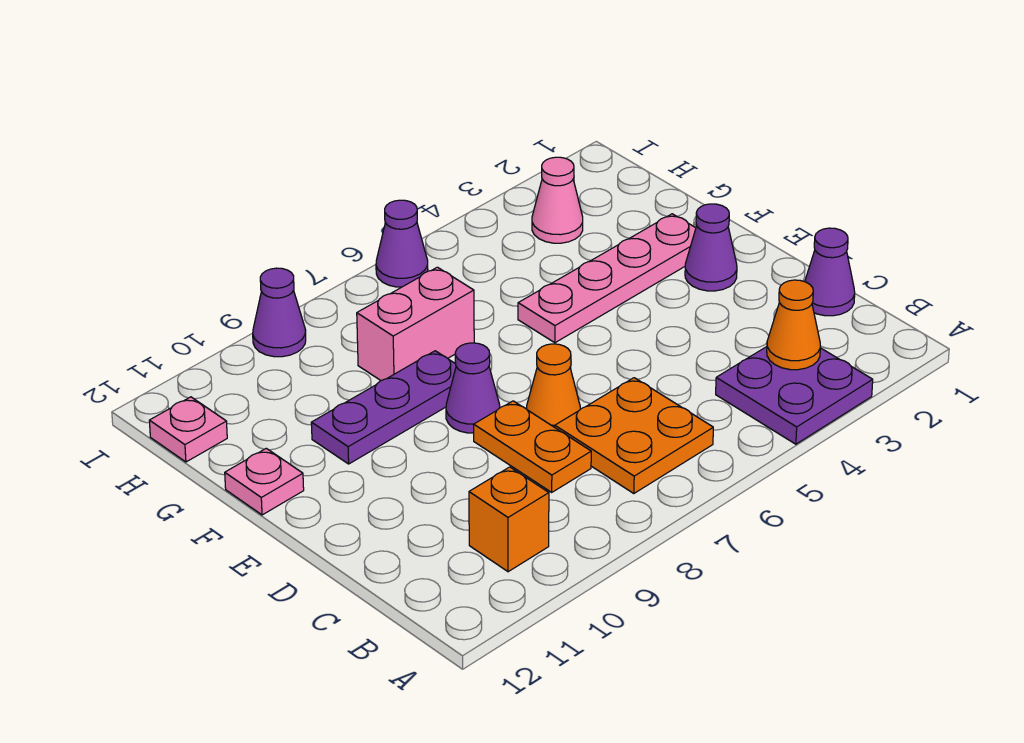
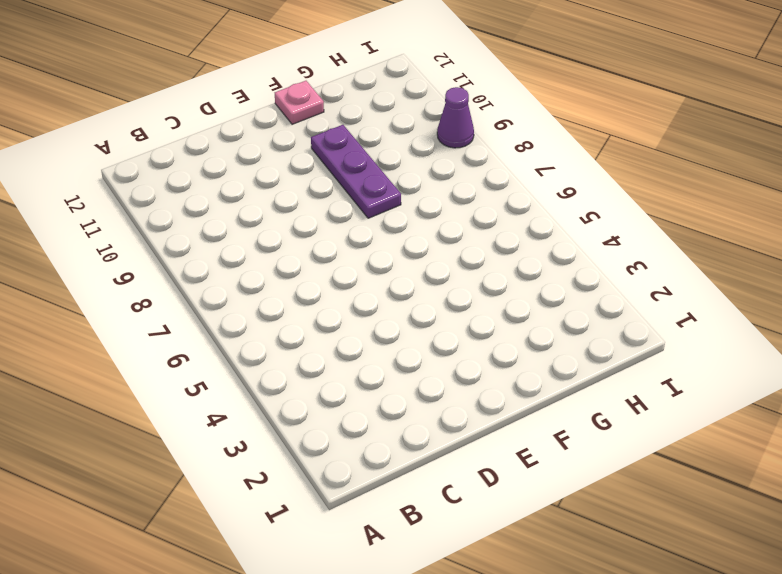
none -> purple plate A3:B4 level 1
none -> orange plate B6:C7 level 1
none -> orange brick B10 level 1

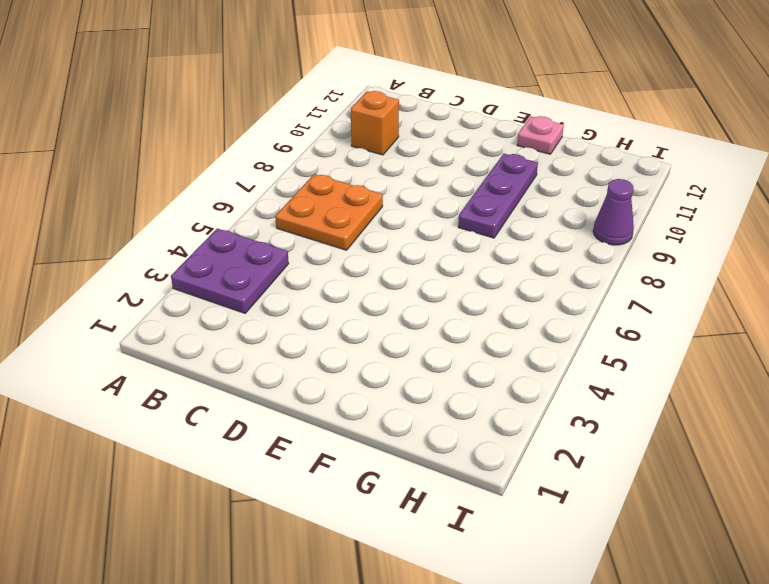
none -> purple cone C1 level 1
none -> orange plate C8:D8 level 1
none -> orange cone D7 level 1

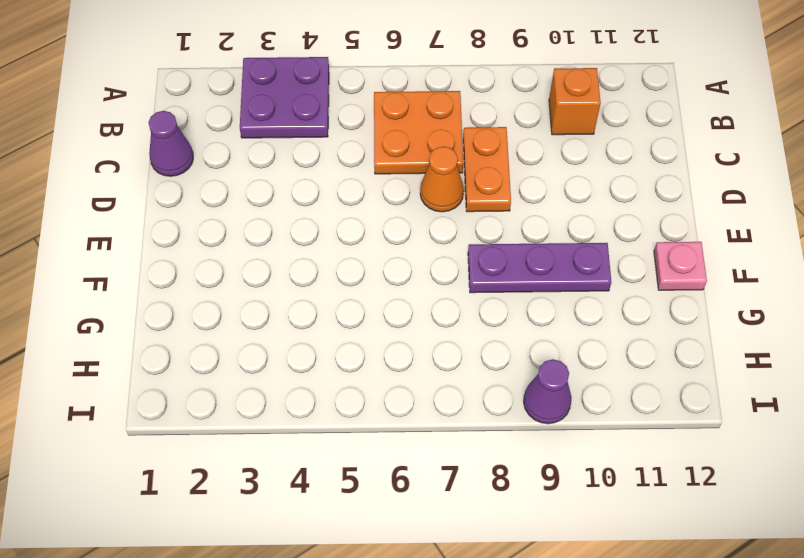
none -> purple cone E2 level 1
none -> purple cone E8 level 1
none -> pink plate F2:F5 level 1

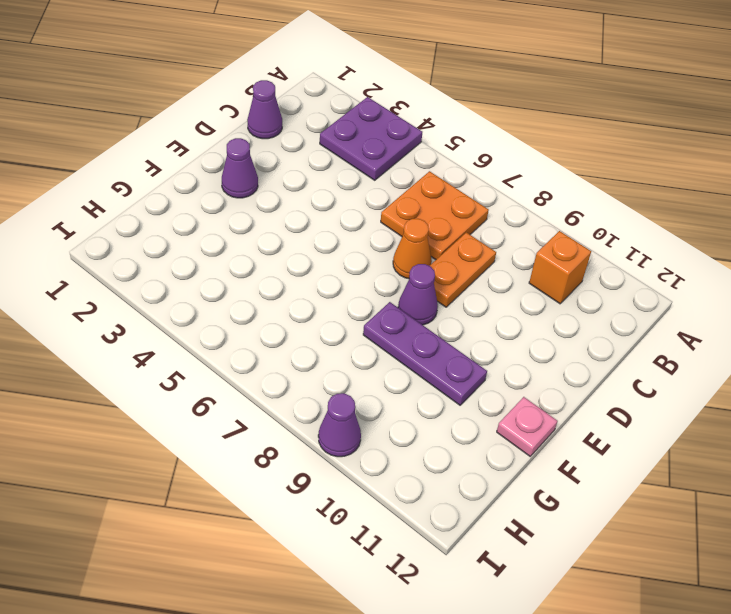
none -> pink plate F2:F5 level 1
none -> pink brick G7:G8 level 1
none -> pink cone H3 level 1

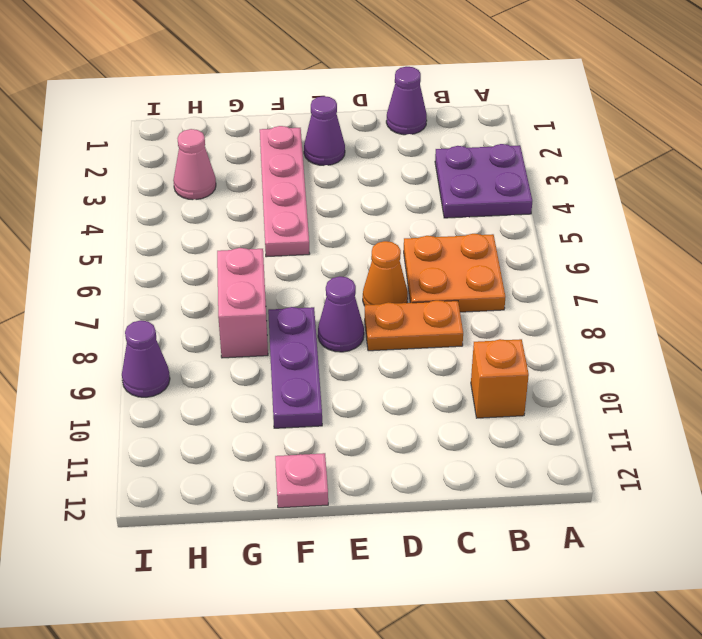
none -> pink plate H12 level 1
none -> purple cone I6 level 1
none -> orange cone B3 level 2

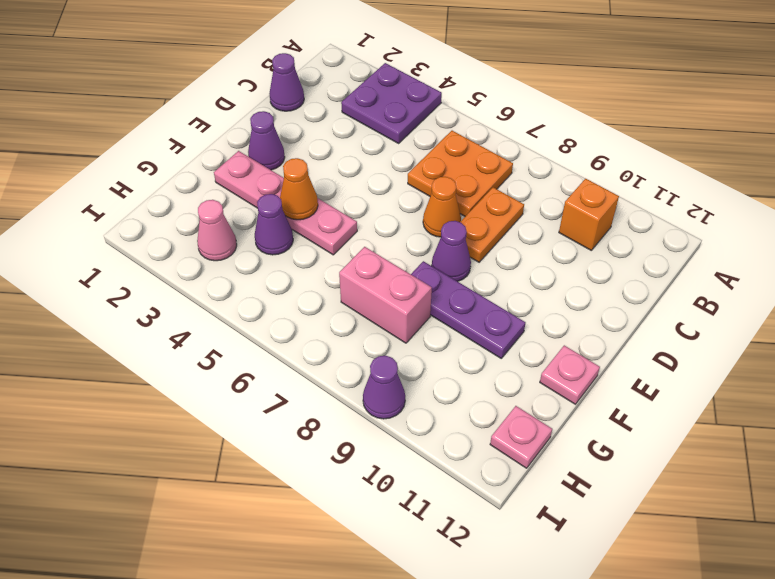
orange cone F4 level 2 -> orange cone B3 level 2
purple cone G4 level 1 -> purple cone I6 level 1

